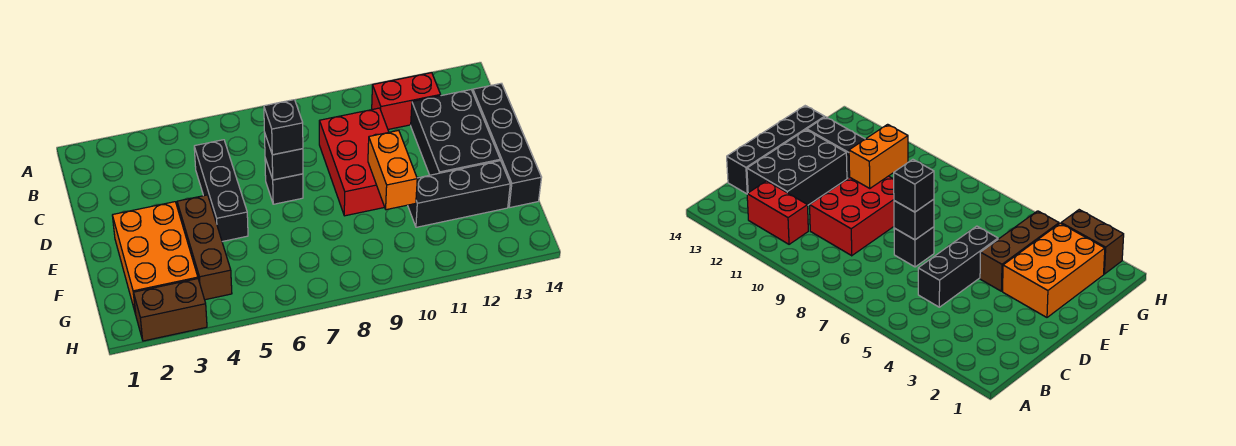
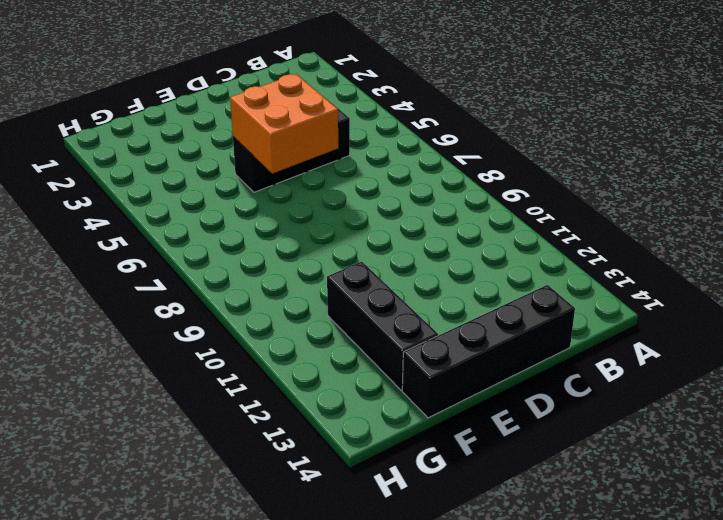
orange brick D5:E6 level 2 -> none
none -> red brick B11:B12 level 1
none -> red brick C9:E10 level 1
none -> black brick C12:E13 level 1

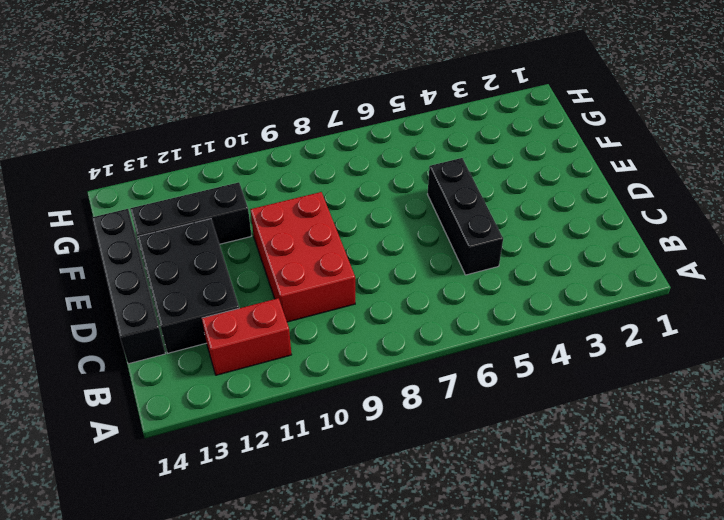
none -> black brick D7 level 1
none -> orange brick E2:G3 level 1
none -> brown brick E4:G4 level 1

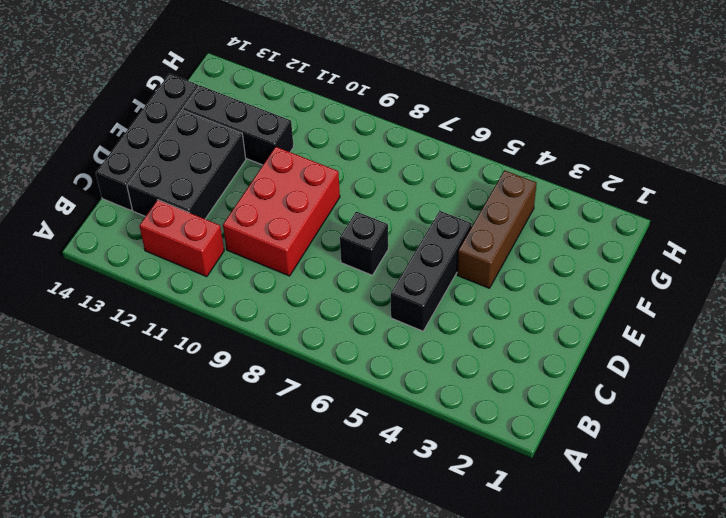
none -> orange brick E2:G3 level 1
none -> brown brick H2:H3 level 1
none -> black brick D7 level 2

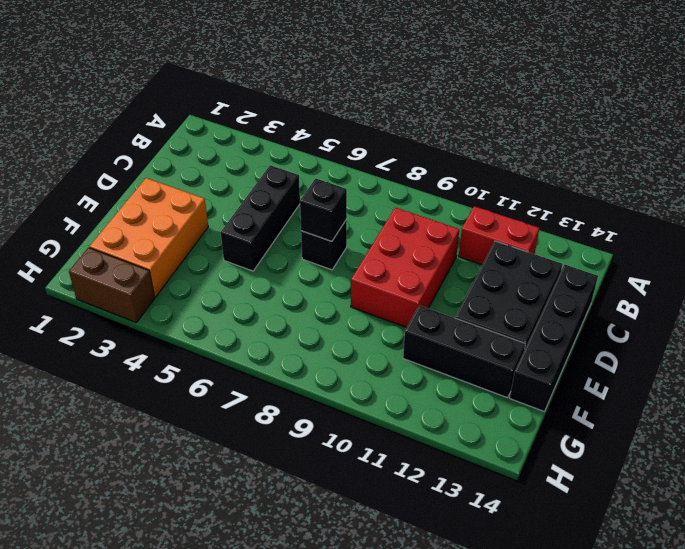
none -> brown brick E4:G4 level 1
none -> orange brick E10:F10 level 2
none -> black brick D7 level 3

